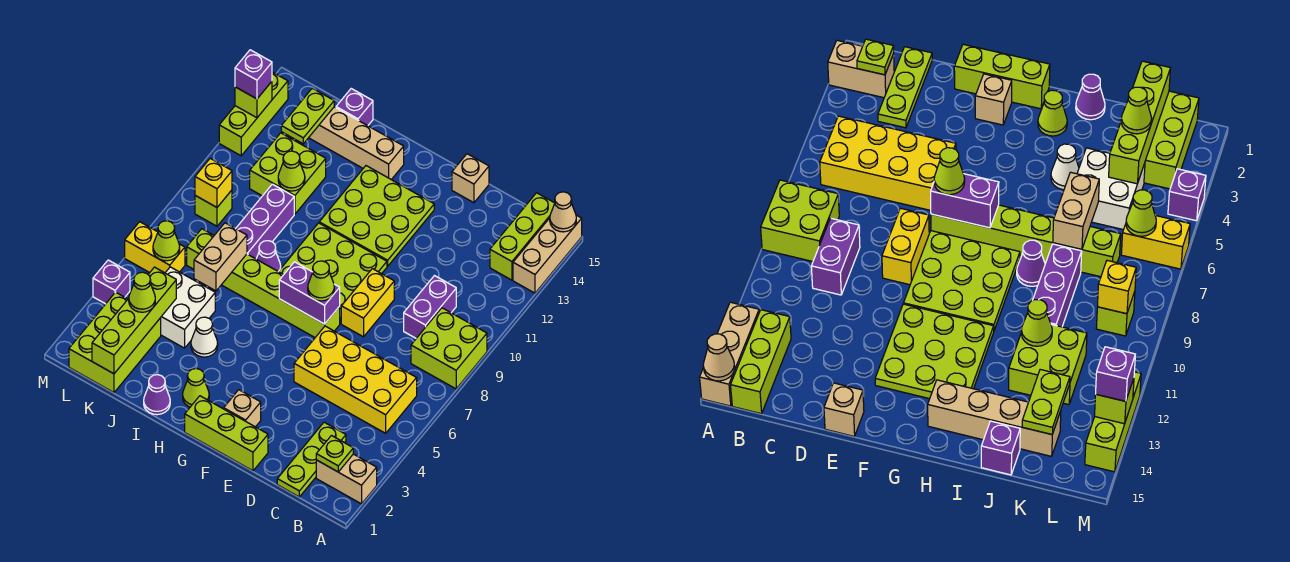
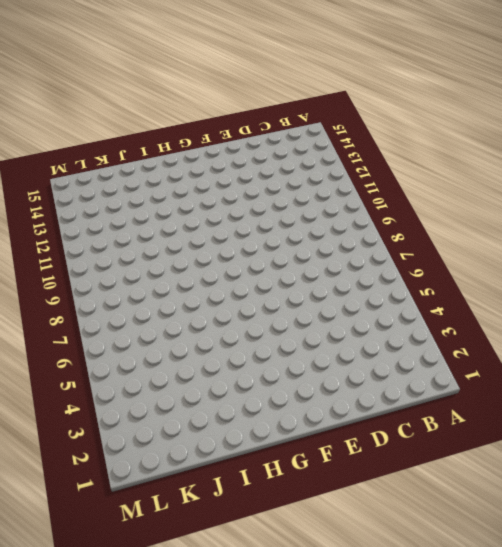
none -> tan brick A2:B2 level 1
none -> lime brick A8:B9 level 1
none -> tan brick A13:A15 level 1
none -> yellow brick B5:E6 level 1

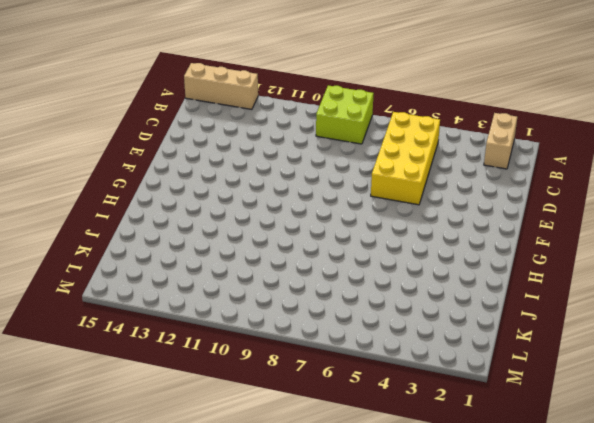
none -> lime brick B13:B15 level 1
none -> lime plate C1:C3 level 1
none -> purple brick C9:C10 level 1
none -> lime brick E1:G1 level 1

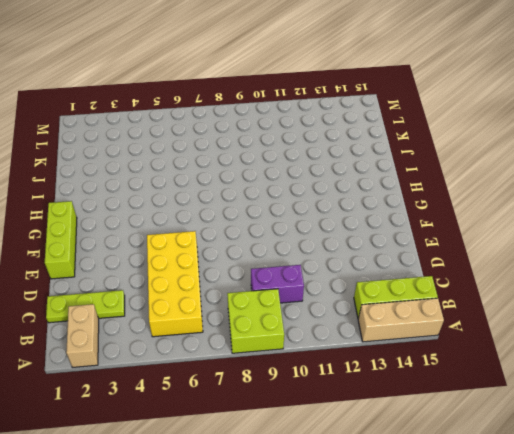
none -> yellow brick E8:E9 level 1
none -> tan brick E15 level 1
none -> tan brick F2 level 1
none -> lime brick F7:K7 level 1

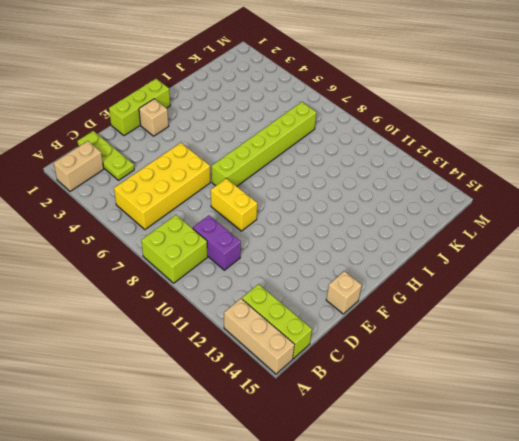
none -> lime plate F8:H10 level 1
none -> lime plate F11:H13 level 1
none -> lime cone H2 level 1
none -> tan brick H14:K14 level 1

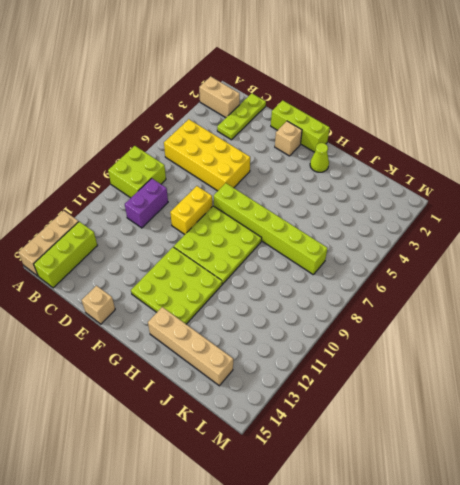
none -> purple cone I1 level 1
none -> white cone I4 level 1
none -> purple cone I8 level 1
none -> white brick J4:K5 level 1

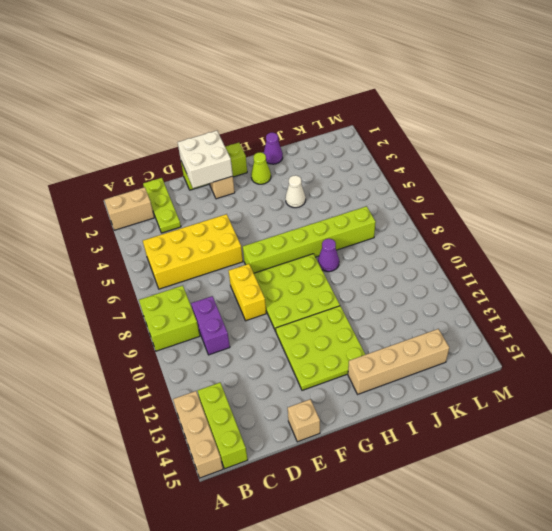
white brick E1:F2 level 2 -> white brick J4:K5 level 1
none -> purple brick J8:J10 level 1
none -> lime brick J11:K12 level 1
none -> purple brick J15 level 1
none -> lime brick K1:L3 level 1

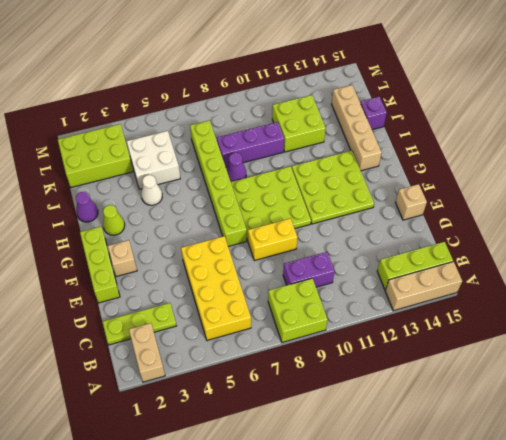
none -> yellow brick L6:M6 level 1
none -> lime brick L9 level 1
none -> purple brick M4 level 1
none -> lime brick M12:M14 level 1

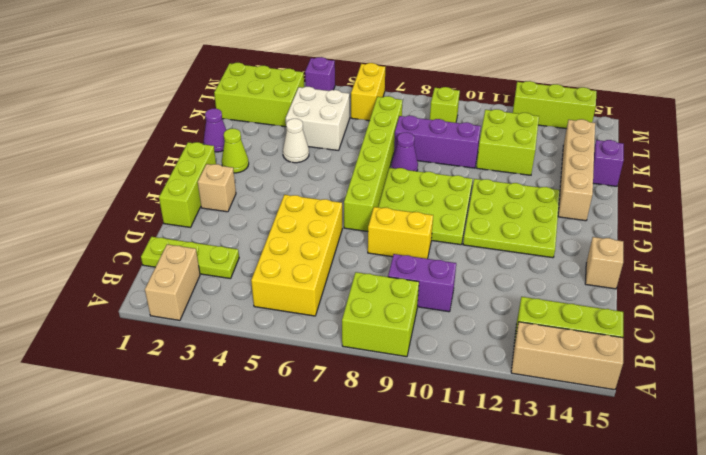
none -> tan cone A15 level 2
none -> lime plate B2 level 2
none -> purple brick F7:G7 level 2
none -> tan brick J6:J7 level 2

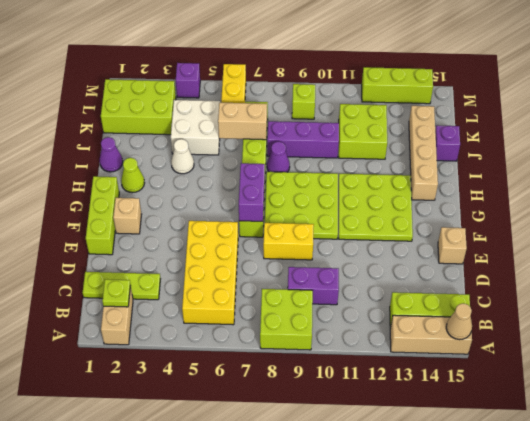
none -> lime cone J11 level 2
none -> lime brick K1:K4 level 2
none -> lime plate K13:K14 level 2
none -> lime cone L6 level 2

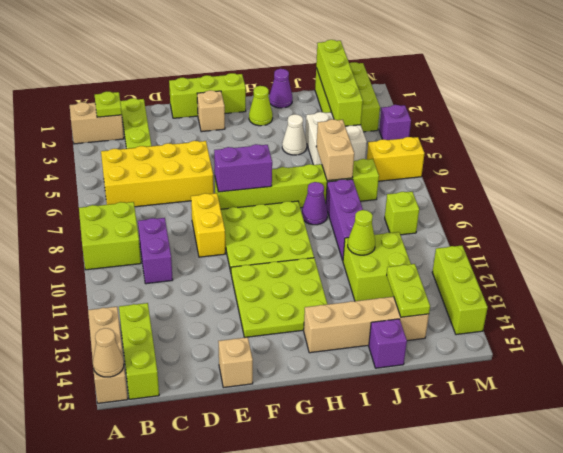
none -> lime cone L6 level 2
none -> yellow brick L9 level 2
none -> lime brick M13 level 2
none -> lime cone F7 level 3

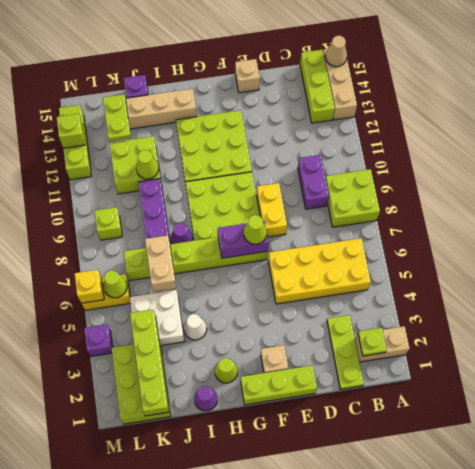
yellow brick M6 level 2 -> yellow brick L9 level 2
none -> lime cone K3 level 3
none -> purple brick M13 level 3

